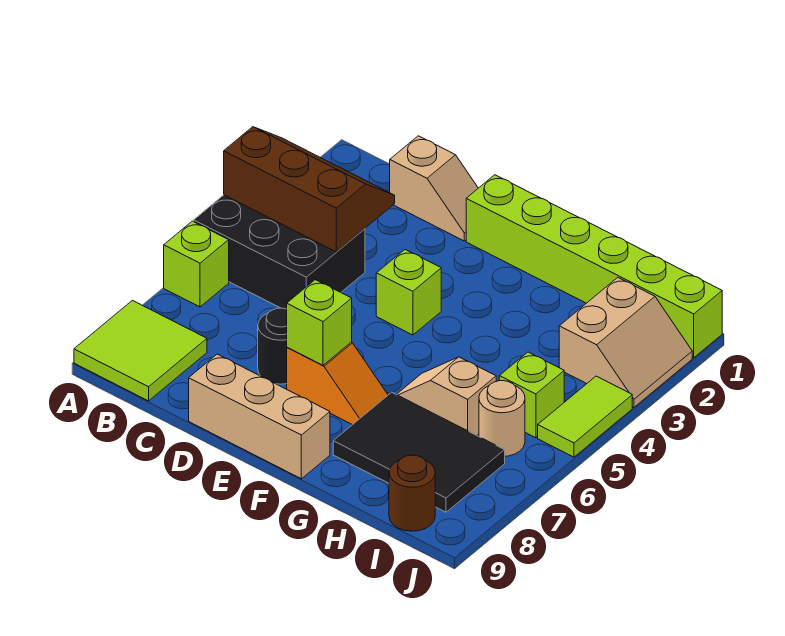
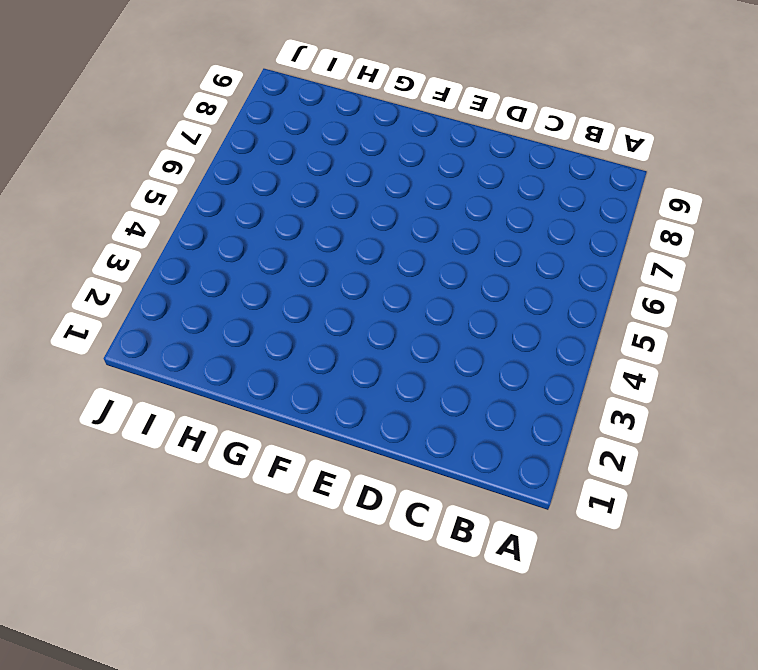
none -> black brick A4:C5 level 1
none -> lime brick A6 level 1
none -> lime tile A8:B9 level 1

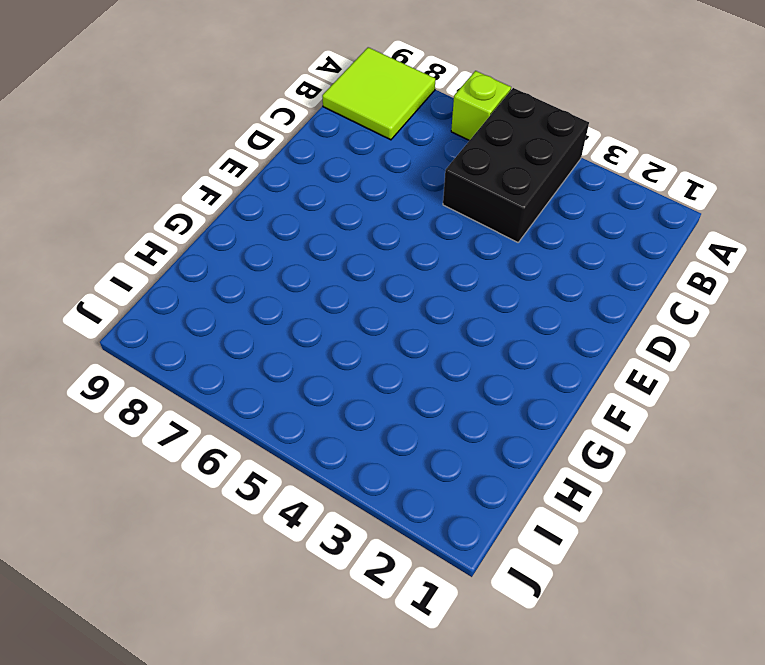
none -> tan slope C1:D1 level 1 top C
none -> black round brick D7 level 1
none -> tan brick D9:F9 level 1

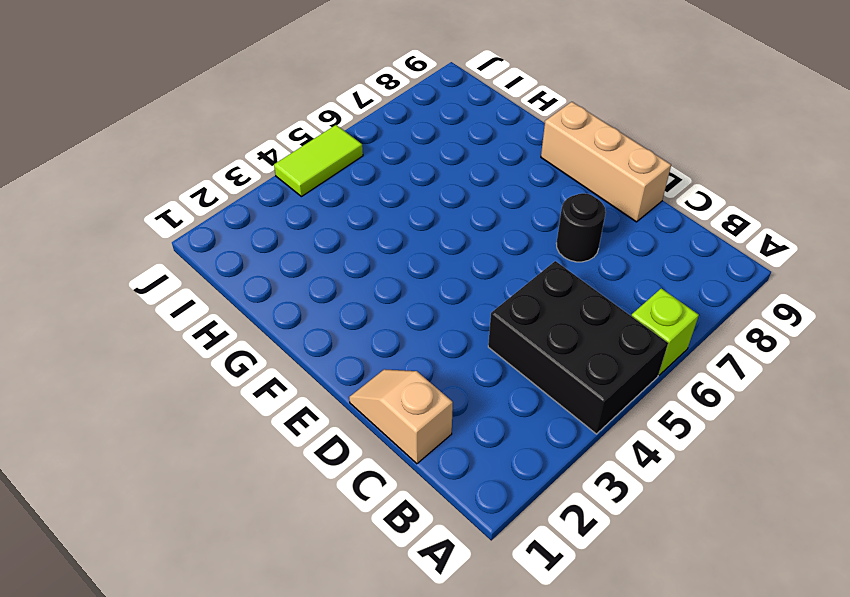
none -> lime tile A8:B9 level 1
none -> lime brick E1:J1 level 1
none -> lime brick E4 level 1

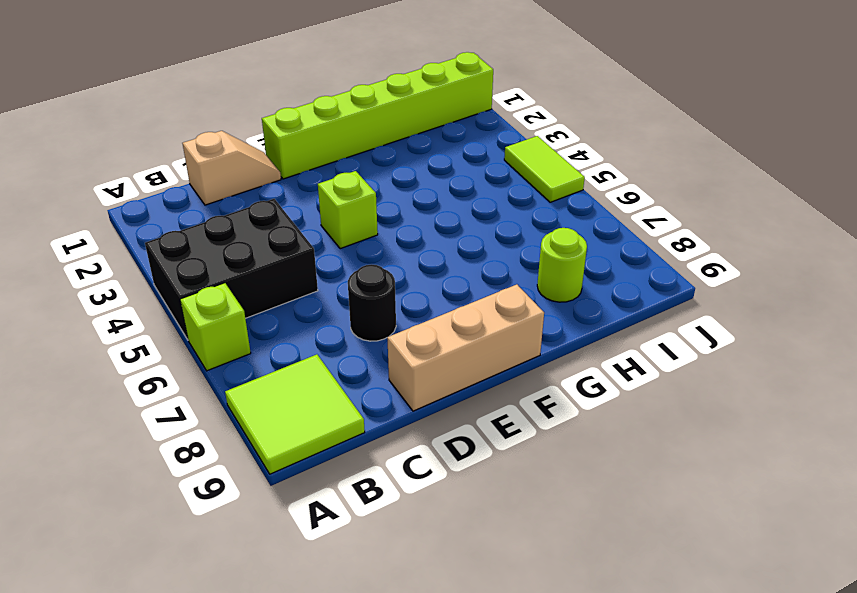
lime round brick H8 level 1 -> black tile G7:I8 level 1
none -> orange slope E7:F7 level 1 top E
none -> tan slope G6:H6 level 1 top H
none -> tan slope I2:J3 level 1 top I

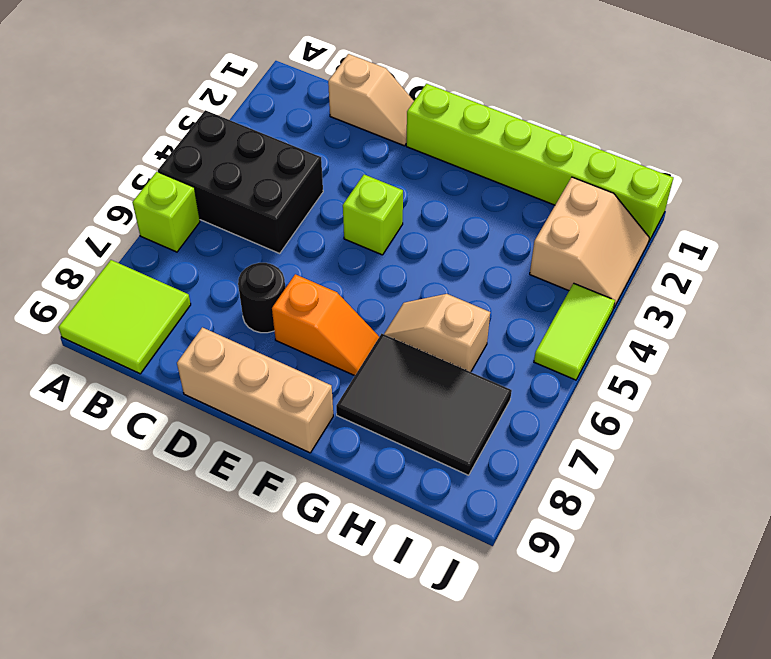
none -> lime brick I5 level 1
none -> tan round brick I6 level 1
none -> brown round brick I9 level 1

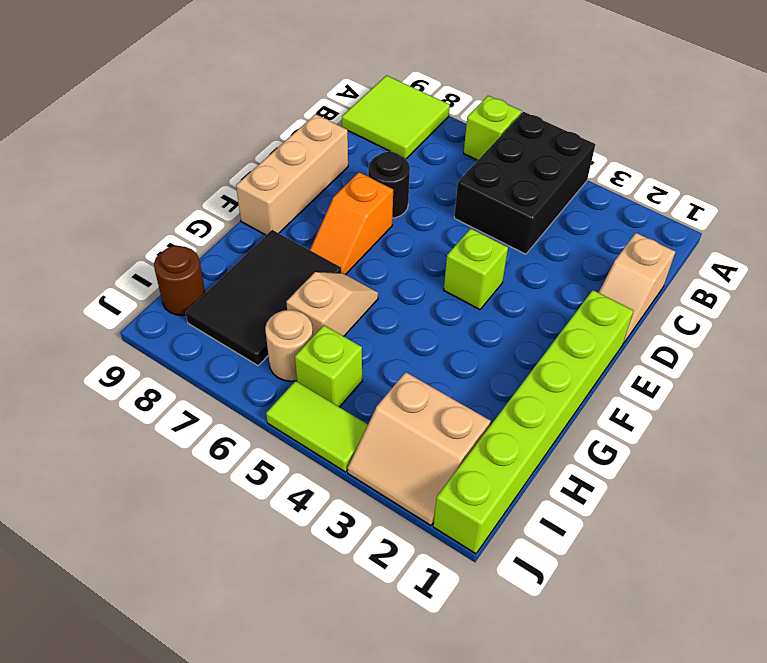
none -> brown slope A3:C4 level 2 top 4
none -> lime brick E7 level 2

